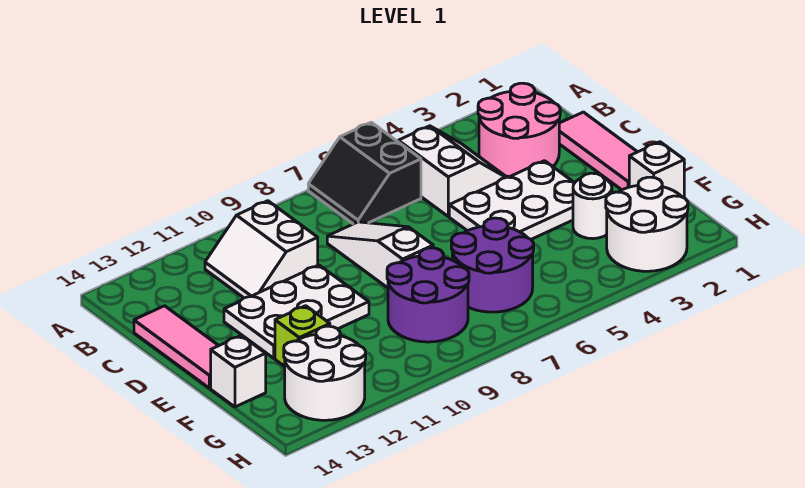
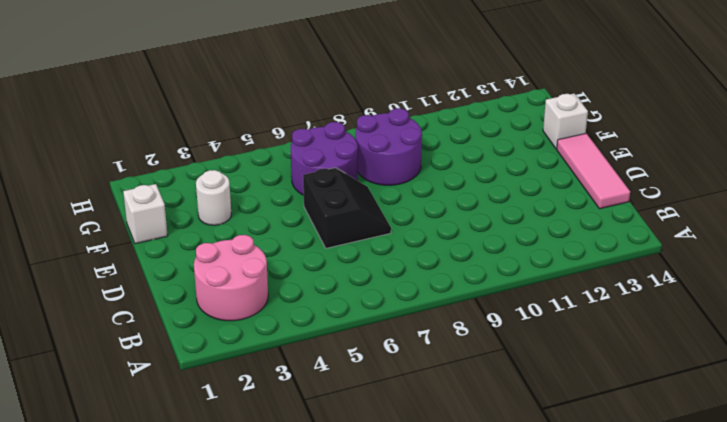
black slope D6:E7 level 1 top 6 -> black slope A6:B7 level 1 top 6
none -> white slope B4:C5 level 1 top 5
none -> white slope B10:C11 level 1 top 10
none -> pink tile C1:E1 level 1

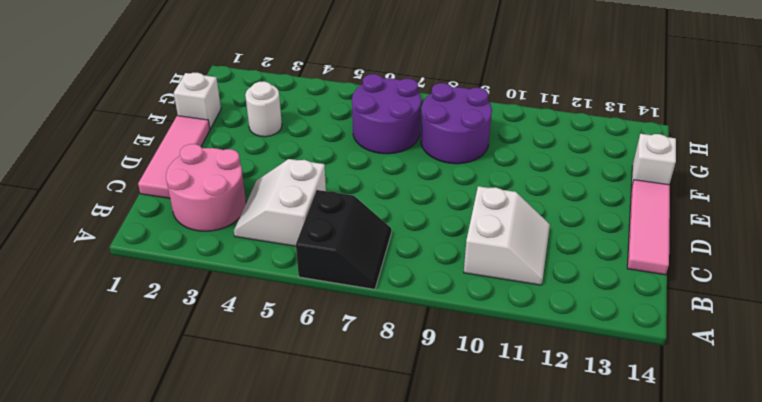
none -> white slope C8:E8 level 1 top E
none -> white plate D3:E5 level 1
none -> white plate D10:E12 level 1

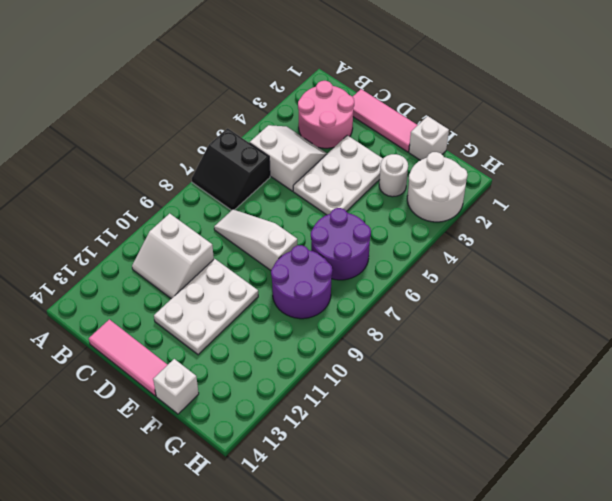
none -> lime brick F12 level 1
none -> white round brick G12:H13 level 1

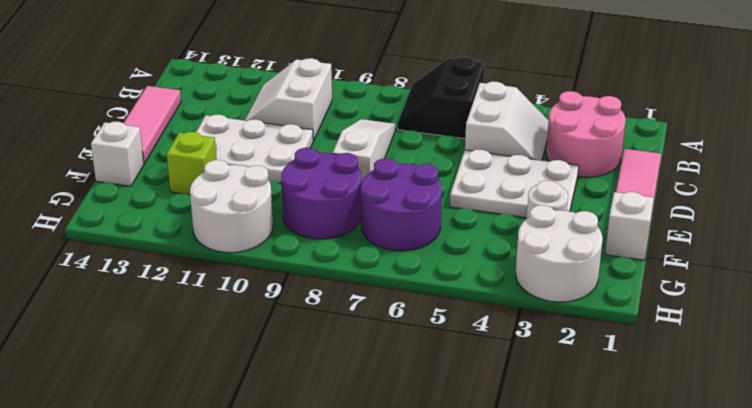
white round brick G10:H11 level 1 -> white round brick G12:H13 level 1

